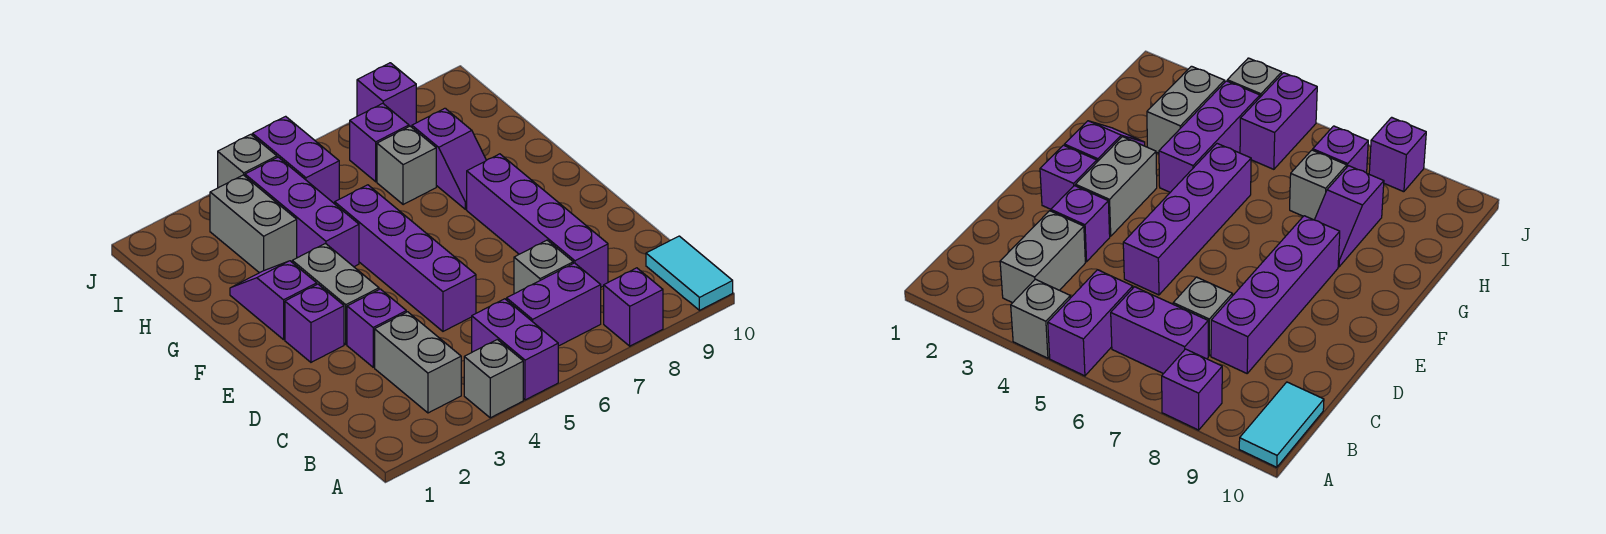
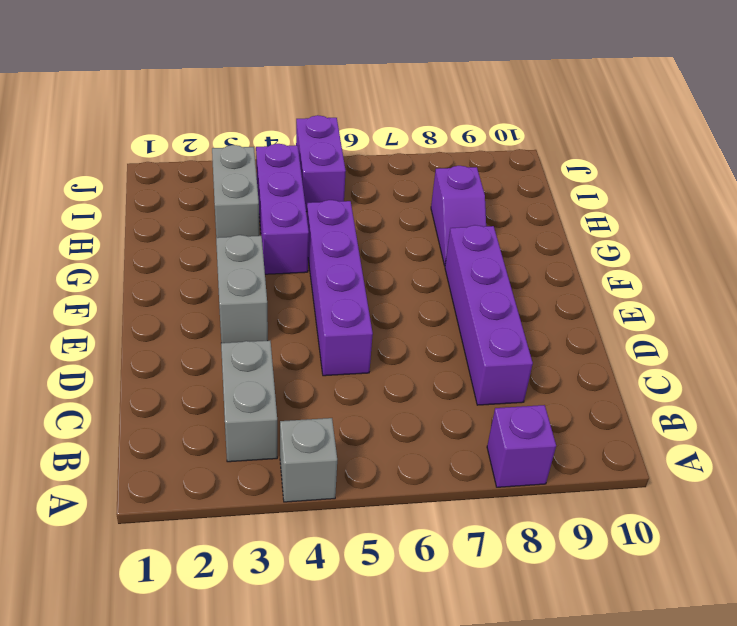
none -> purple brick A5:B5 level 1
none -> cyan tile A10:B10 level 1
none -> purple brick B6:B7 level 1

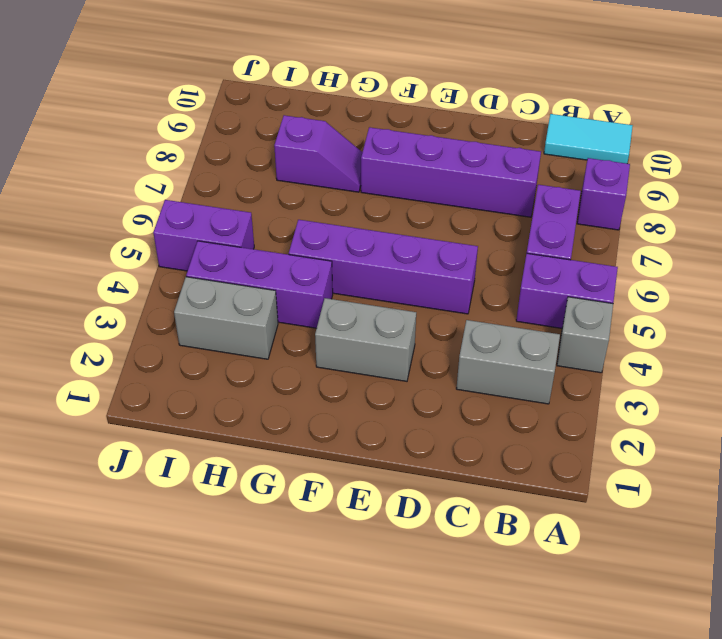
none -> grey brick C7 level 1
none -> purple brick D3 level 1
none -> purple brick E2 level 1

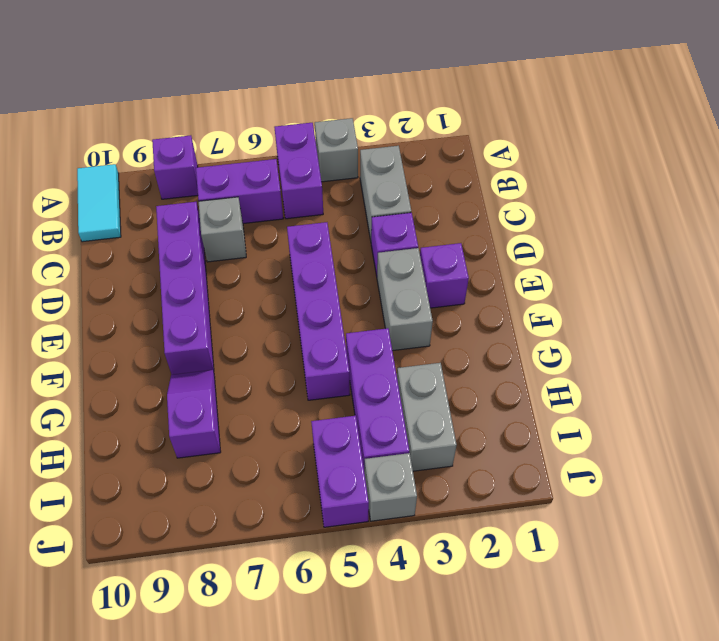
none -> purple slope F2:G2 level 1 top F
none -> grey brick H7 level 1
none -> purple brick I7 level 1

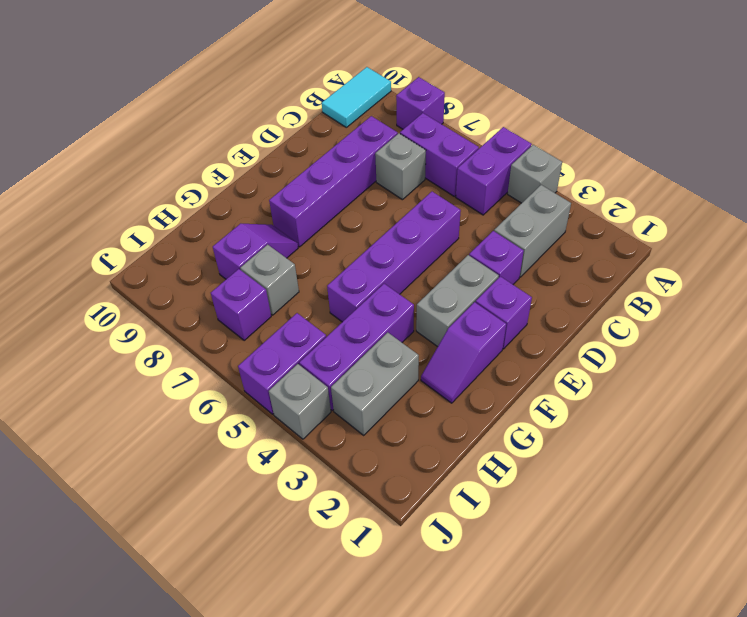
none -> purple brick J8 level 1

